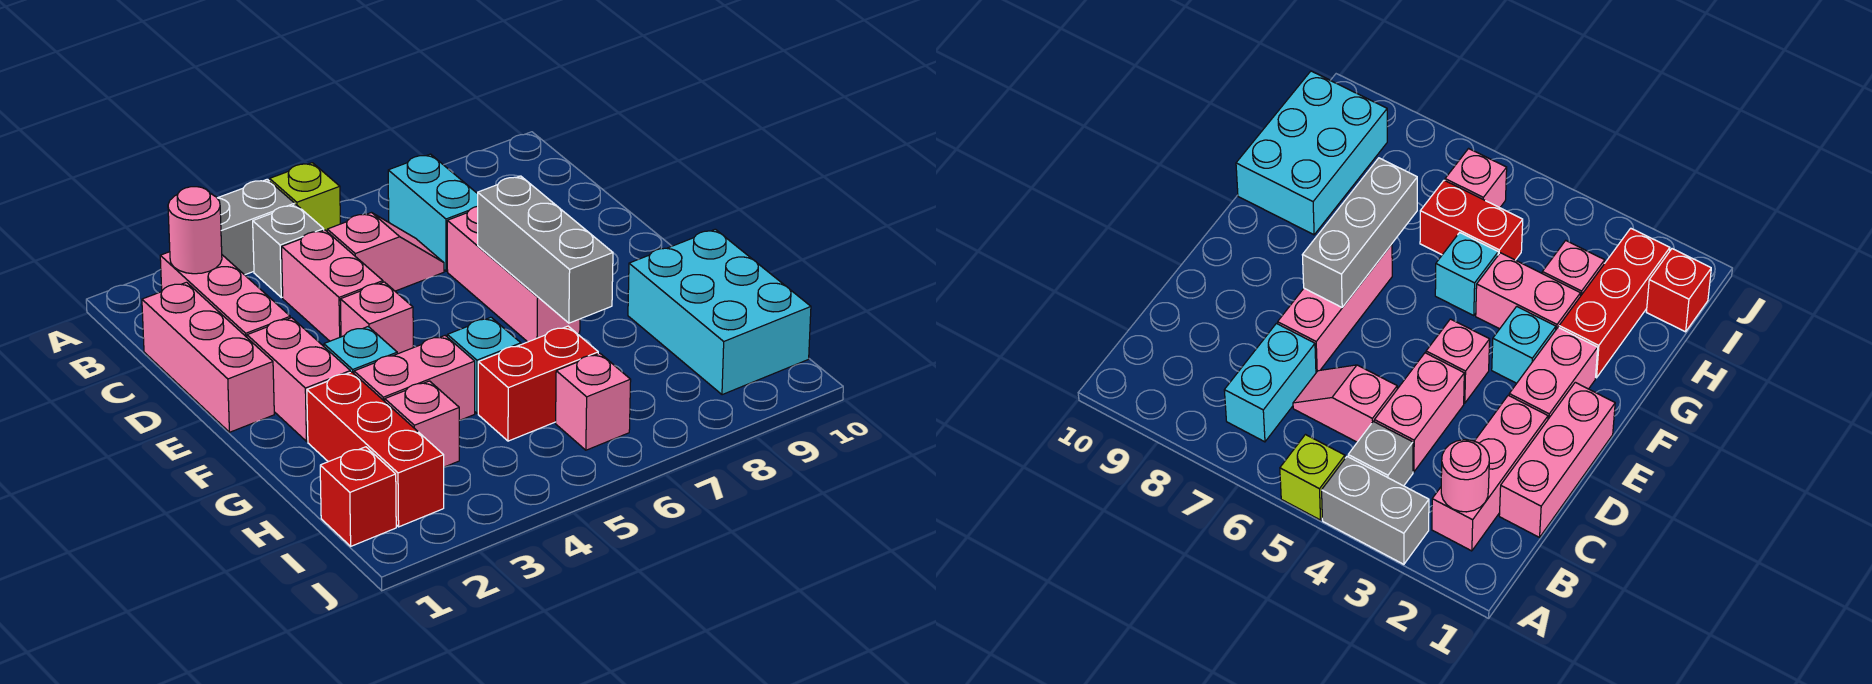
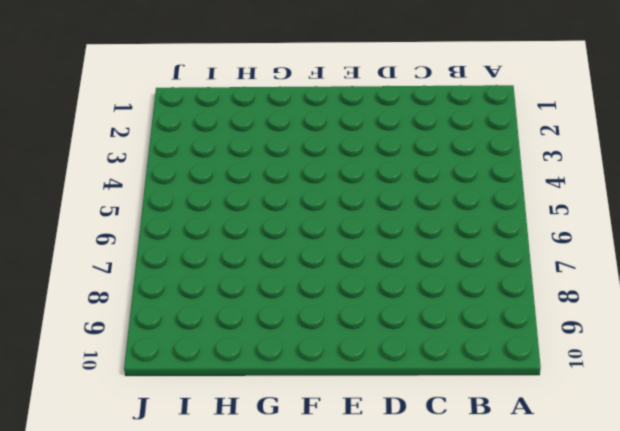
none -> grey brick A3:A4 level 1
none -> lime brick A5 level 1
none -> pink brick B2:D2 level 1

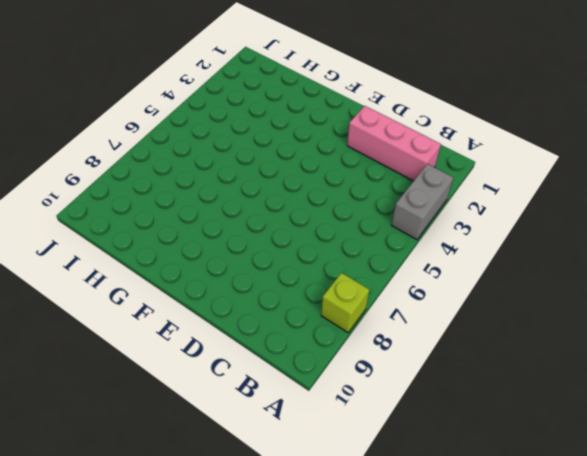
lime brick A8 level 1 -> lime brick A5 level 1
none -> grey brick B4 level 1
none -> cyan brick B7:C7 level 1
none -> pink brick C1:E1 level 1

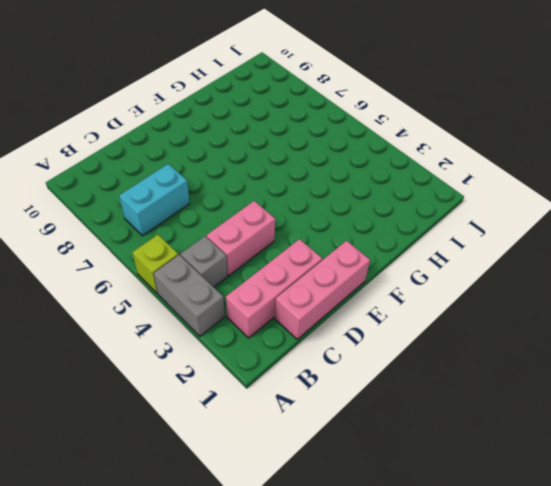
none -> pink slope C5:C6 level 1 top 5
none -> pink brick D7:F7 level 1
none -> pink brick E2:F2 level 1

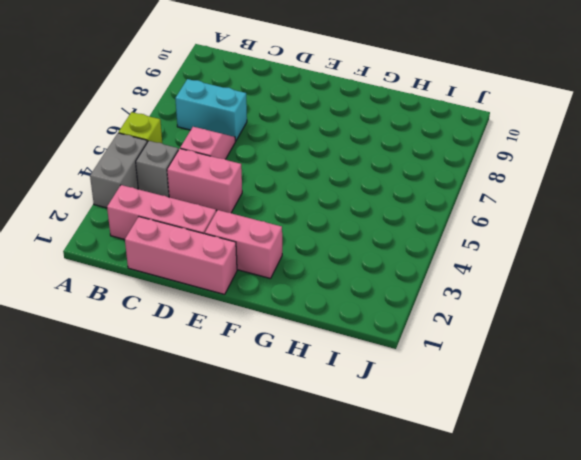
none -> pink brick D7:F7 level 1
none -> pink brick E4 level 1
none -> cyan brick F3 level 1

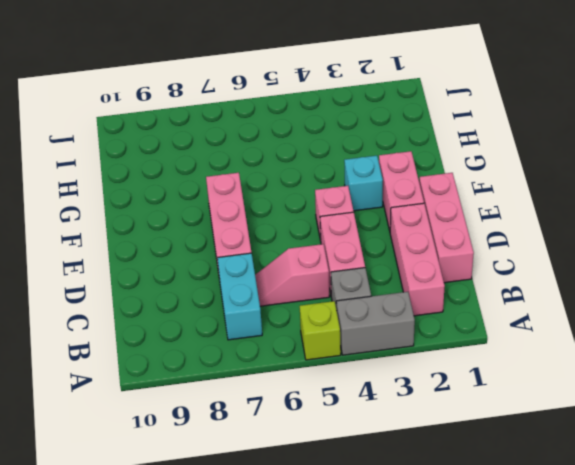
none -> red brick G2:I2 level 1
none -> pink brick G3:G4 level 1
none -> cyan brick G5 level 1

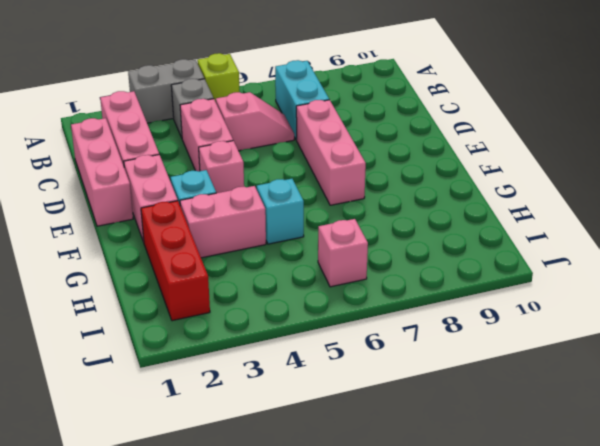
none -> cyan brick G9:I10 level 1
none -> pink brick H3 level 1
none -> red brick H5:H6 level 1

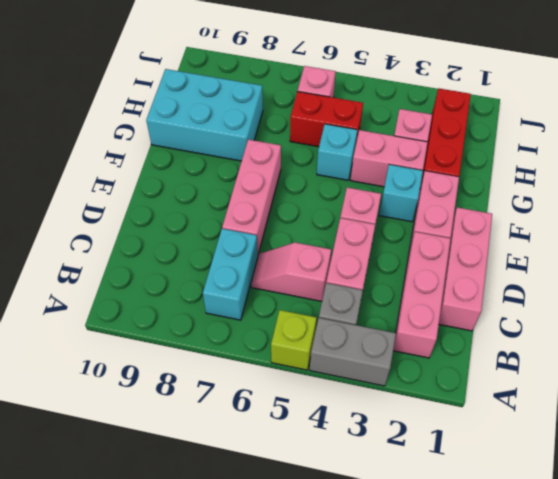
cyan brick G8:H10 level 1 -> cyan brick G9:I10 level 1
none -> red brick I1 level 1
none -> pink round brick B2 level 2
none -> grey brick E7:G7 level 2

